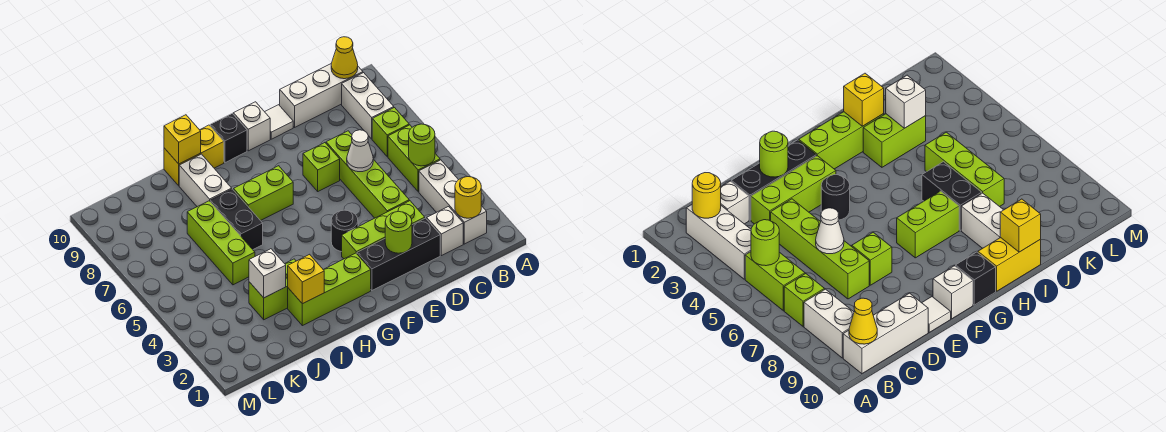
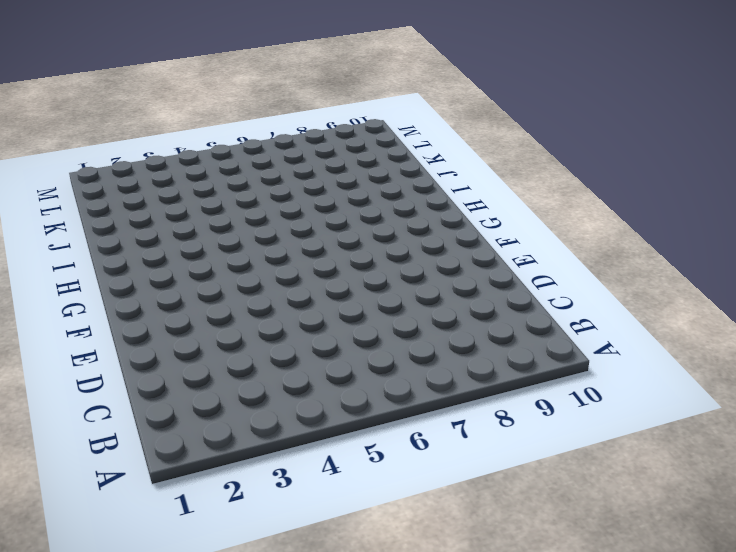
none -> white brick B2:B4 level 1
none -> lime brick B5:B6 level 1
none -> lime brick B7 level 1

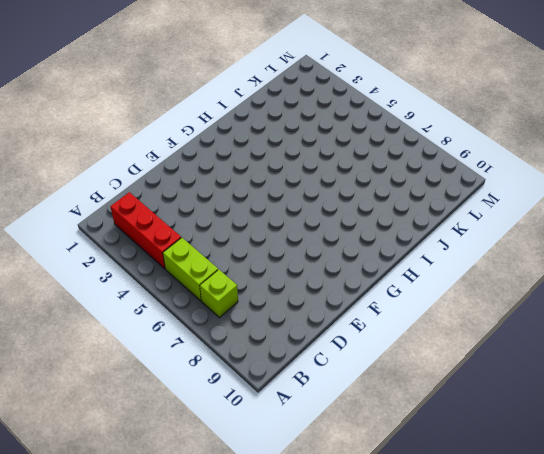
red brick B2:B4 level 1 -> white brick B2:B4 level 1
none -> white brick B8:B9 level 1
none -> white brick B10:D10 level 1
none -> white brick C2 level 1

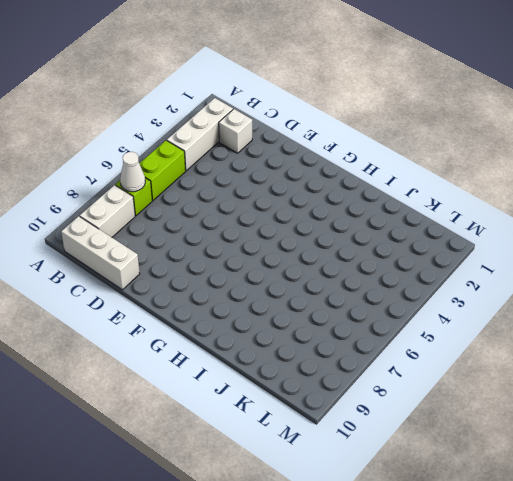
white cone B7 level 2 -> white cone D6 level 2
none -> black brick D2:F2 level 1
none -> lime brick D3:F3 level 1
none -> lime brick D4:D7 level 1

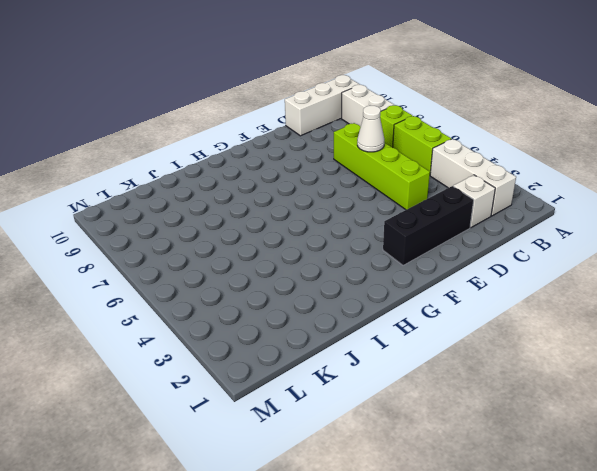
none -> lime brick D3:F3 level 1
none -> lime brick E7 level 1
none -> white tile E10 level 1

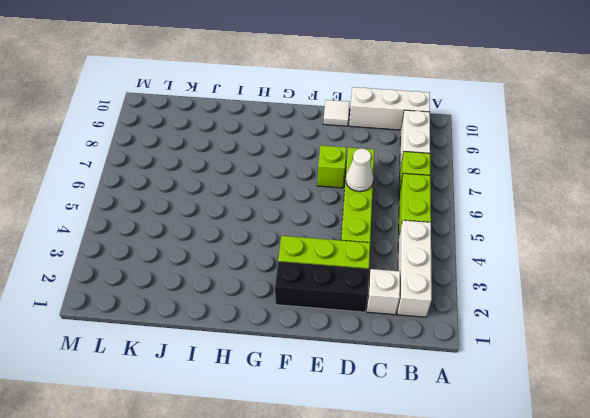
none -> black round brick F4 level 1
none -> white brick F10 level 1
none -> lime brick G2:I2 level 1

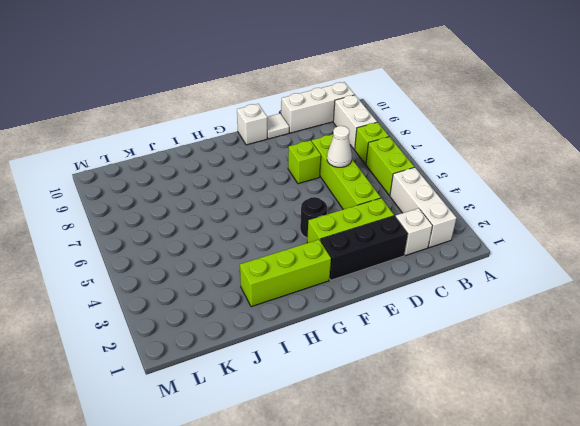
none -> lime brick G7:H7 level 1
none -> black brick G10 level 1
none -> yellow brick H10:I10 level 1

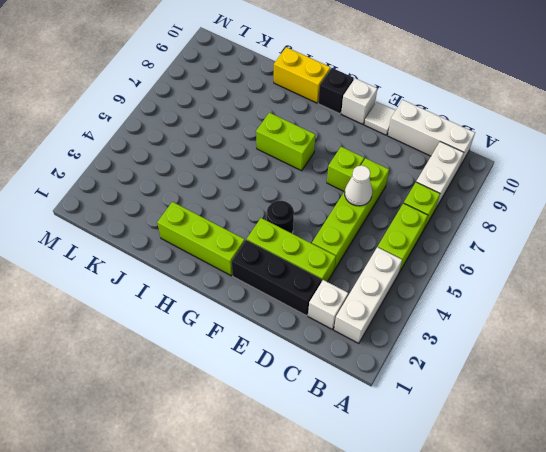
none -> lime brick I3:J3 level 1
none -> black brick I6:I7 level 1
none -> white brick I8:I9 level 1

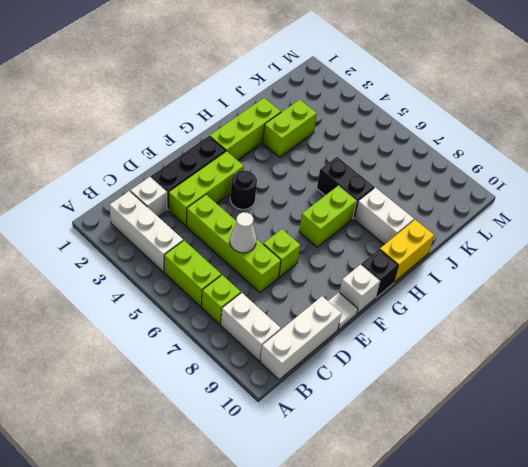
none -> lime brick J5:J7 level 1
none -> yellow round brick B2 level 2
none -> lime round brick B5 level 2

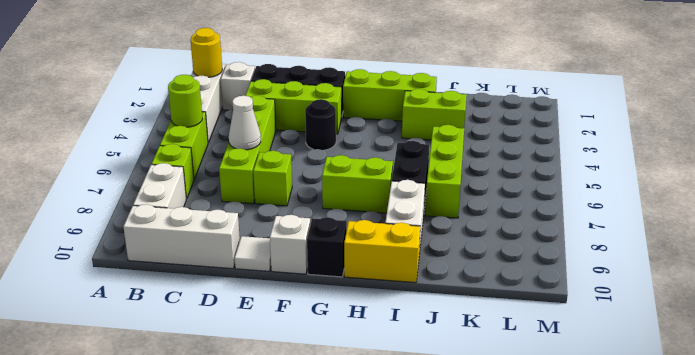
none -> yellow cone B10 level 2
none -> lime round brick E2 level 2
none -> yellow brick I2 level 2

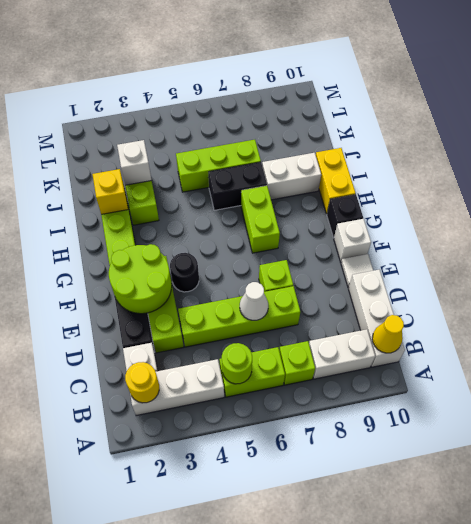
lime round brick E2:F3 level 2 -> lime round brick E2 level 2
none -> yellow brick I10 level 2

